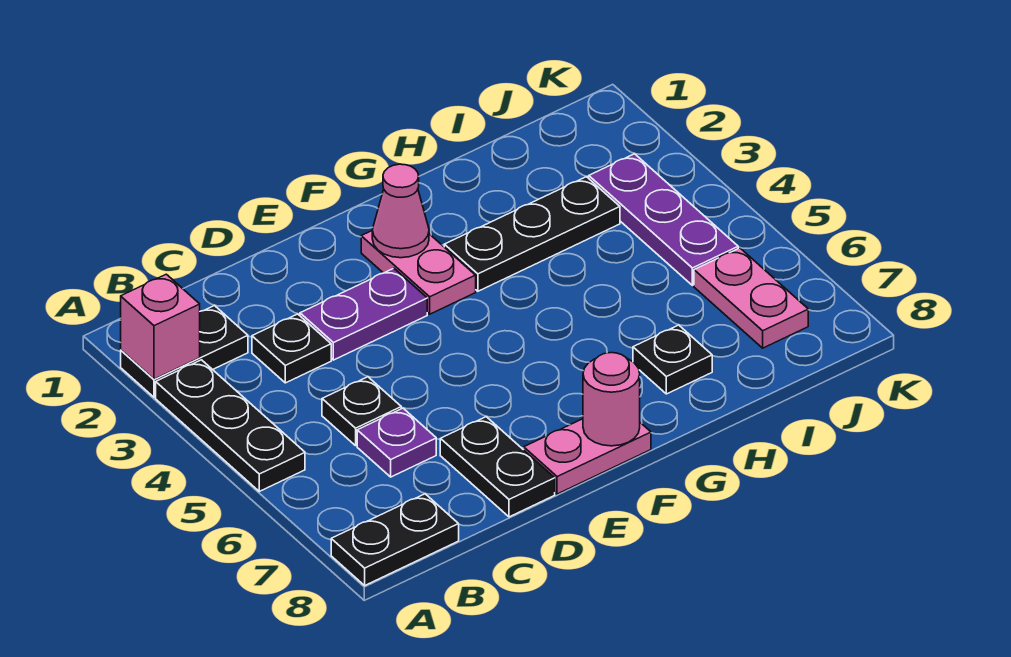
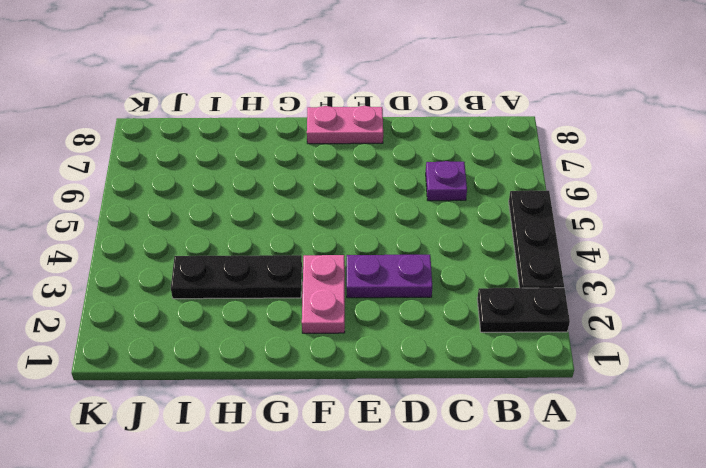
none -> black plate A8:B8 level 1
none -> black plate C3 level 1
none -> black plate C5 level 1

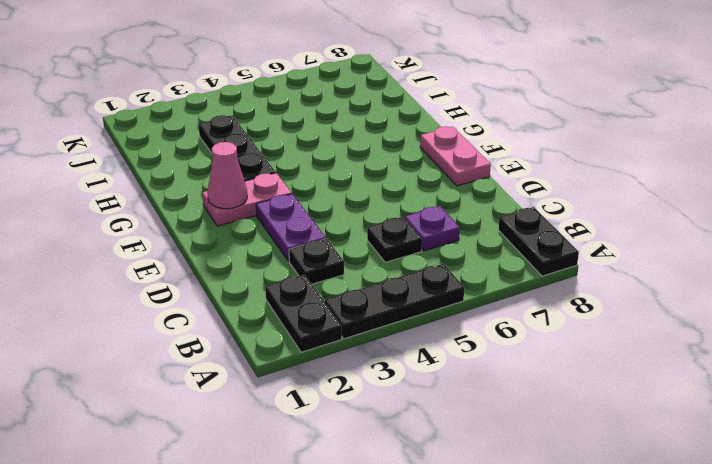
none -> black plate D7:D8 level 1
none -> black plate H7 level 1
none -> purple plate J3:J5 level 1

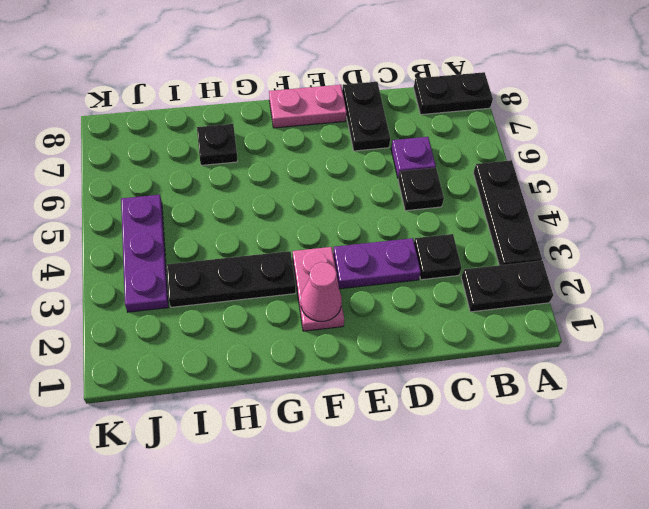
none -> pink plate J6:J7 level 1
none -> pink brick A2 level 2
none -> pink round brick F8 level 2

